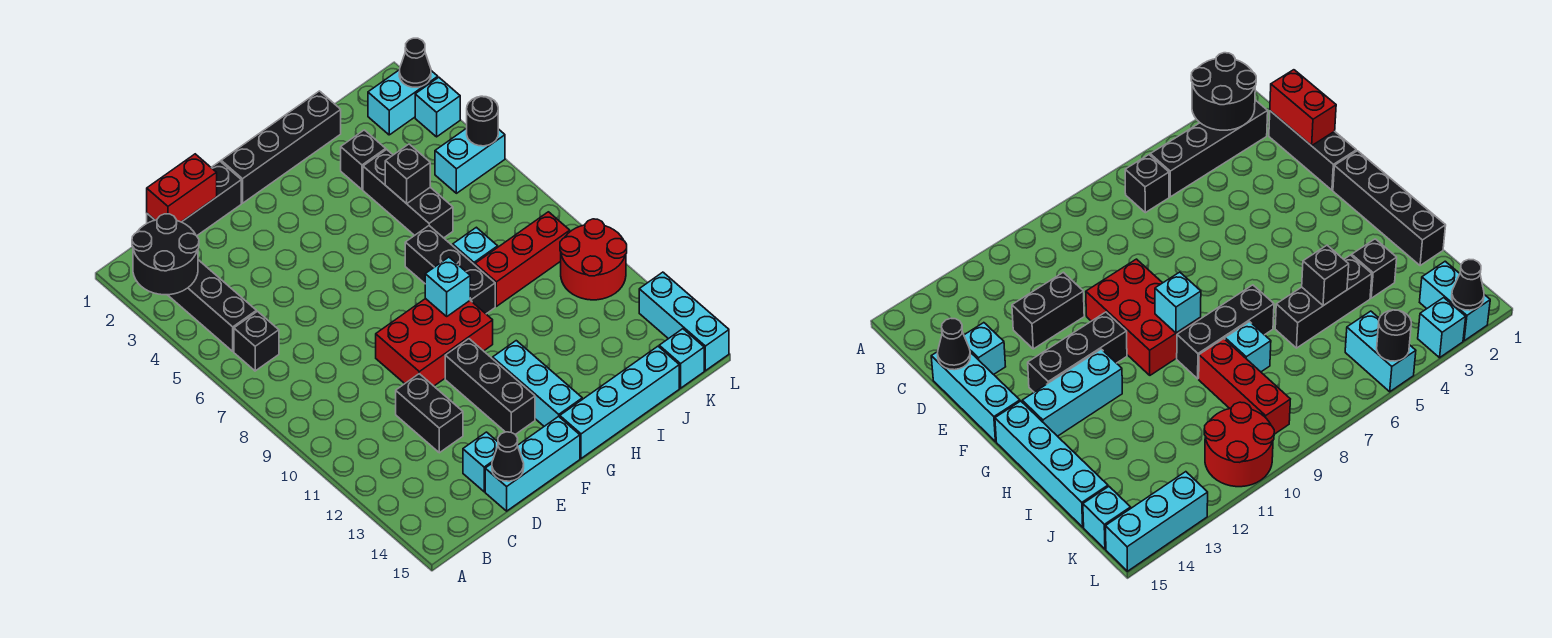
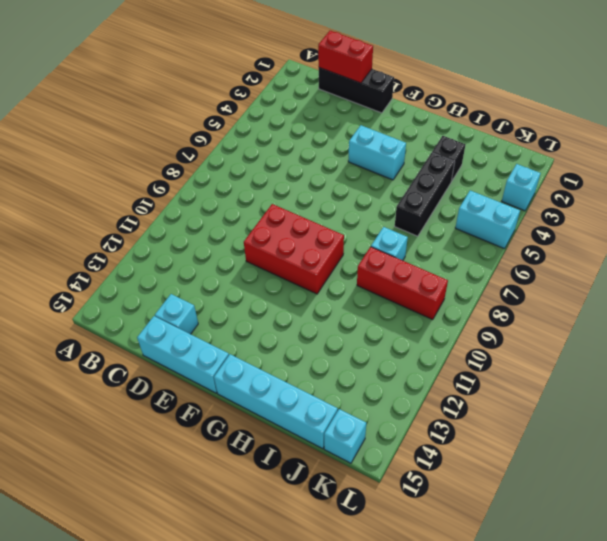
cyan brick F4:G4 level 1 -> cyan brick K2:L2 level 1
none -> black brick B2:B5 level 1
none -> black brick B6 level 1
none -> black brick D11:D12 level 1

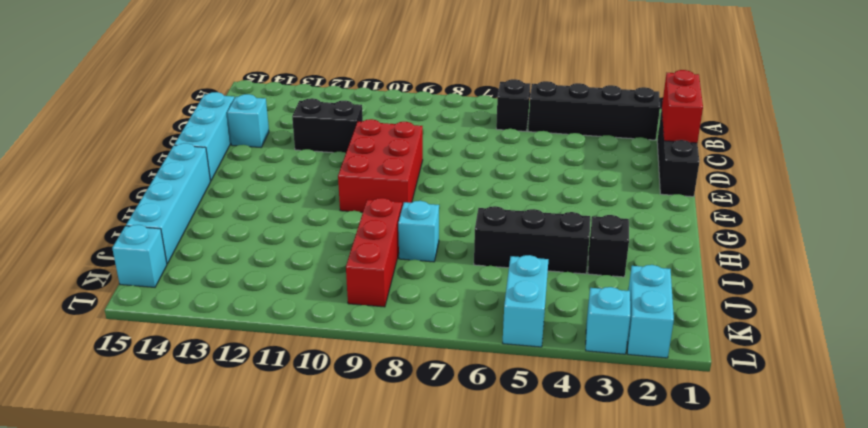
none -> black brick F1:I1 level 1
none -> black brick F11:F13 level 1
none -> cyan brick G12:G14 level 1

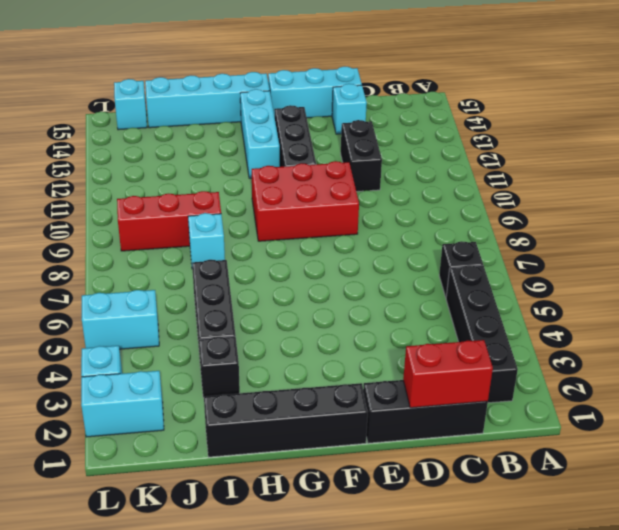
none -> black brick H7:H9 level 1
none -> red round brick K10:L11 level 1
none -> cyan brick L13:L15 level 1

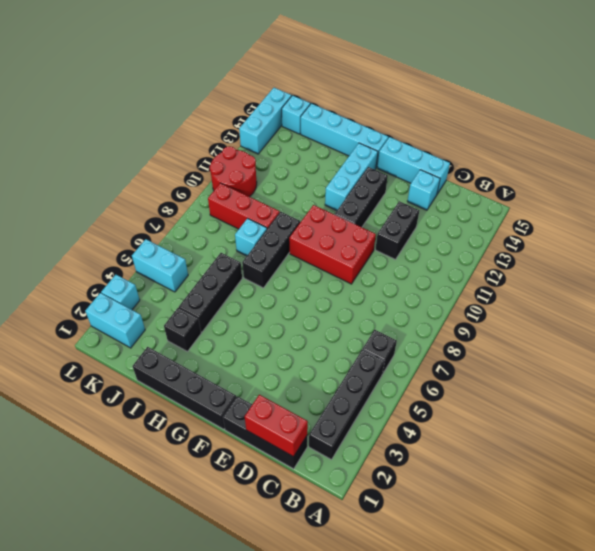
none -> black round brick A2:B3 level 2
none -> black cone D15 level 2
none -> cyan brick G9 level 2

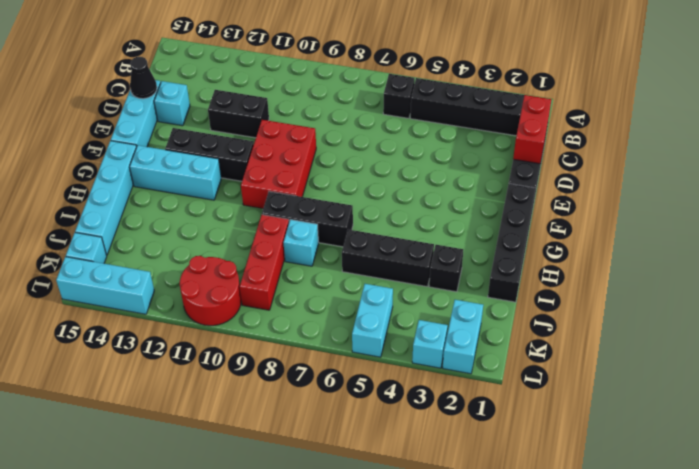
none -> black round brick A2:B3 level 2
none -> cyan brick G9 level 2
none -> black brick I5 level 2

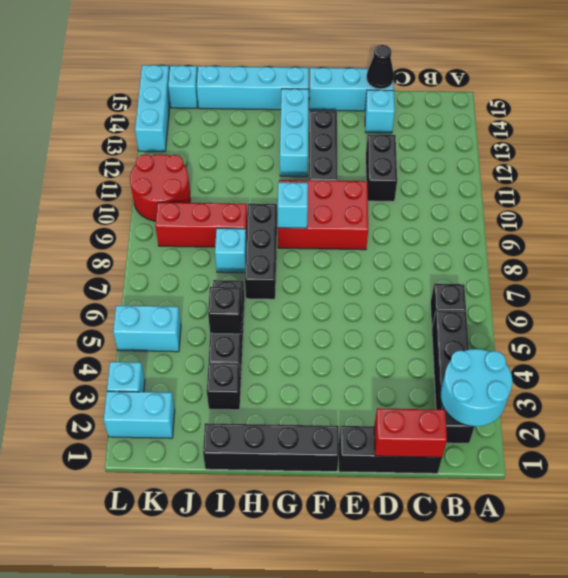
cyan round brick A2:B3 level 2 -> black round brick A2:B3 level 2
none -> black cone L2 level 2
none -> black round brick L5 level 2

